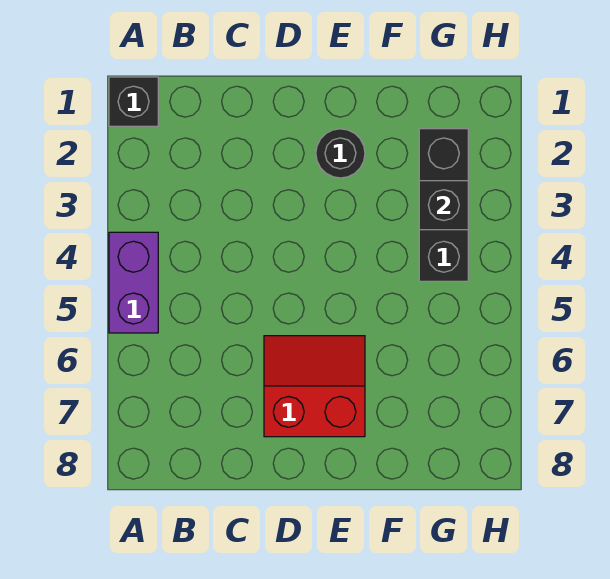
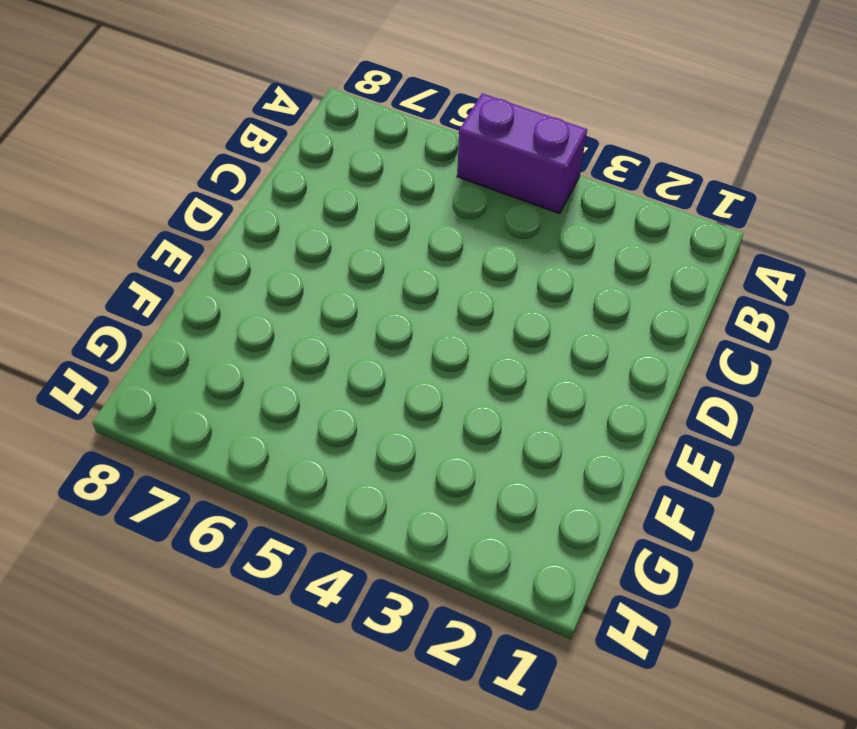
none -> black brick A1 level 1
none -> red slope D6:E7 level 1 top 7

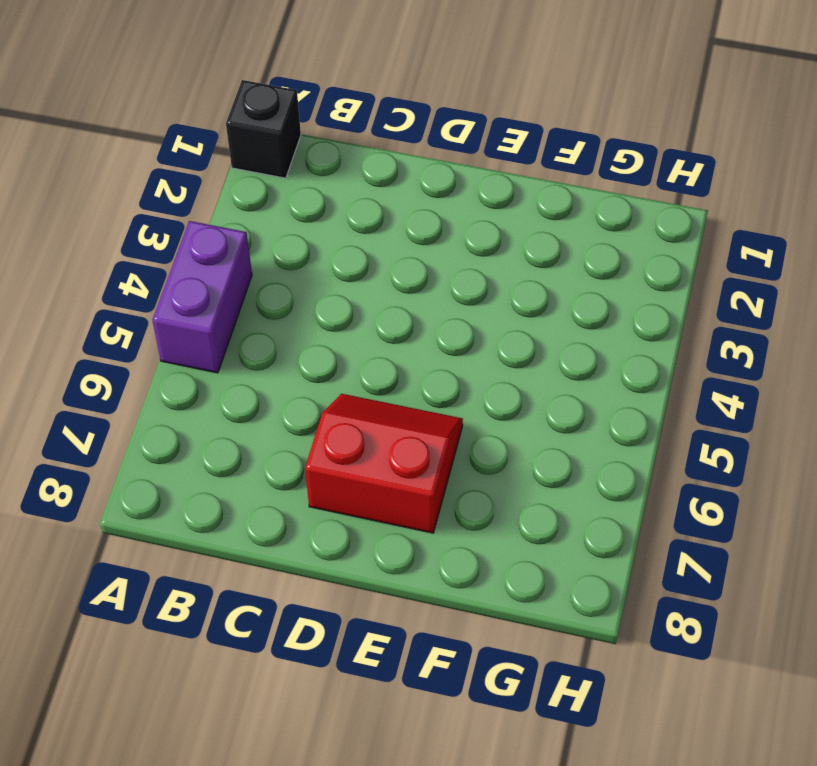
none -> black round brick E2 level 1
none -> black brick G2:G4 level 1

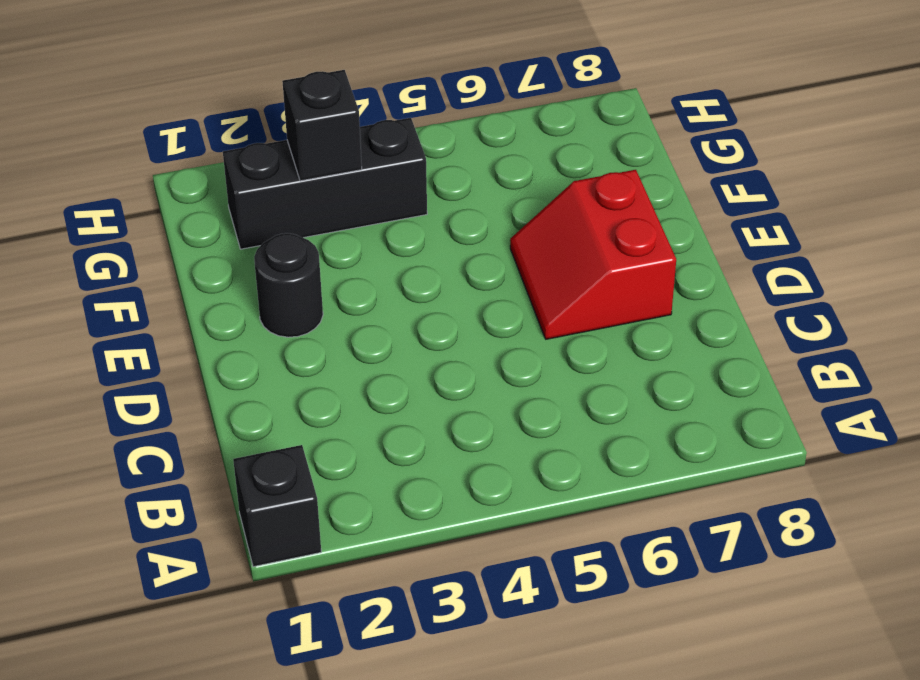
none -> purple brick A4:A5 level 1

